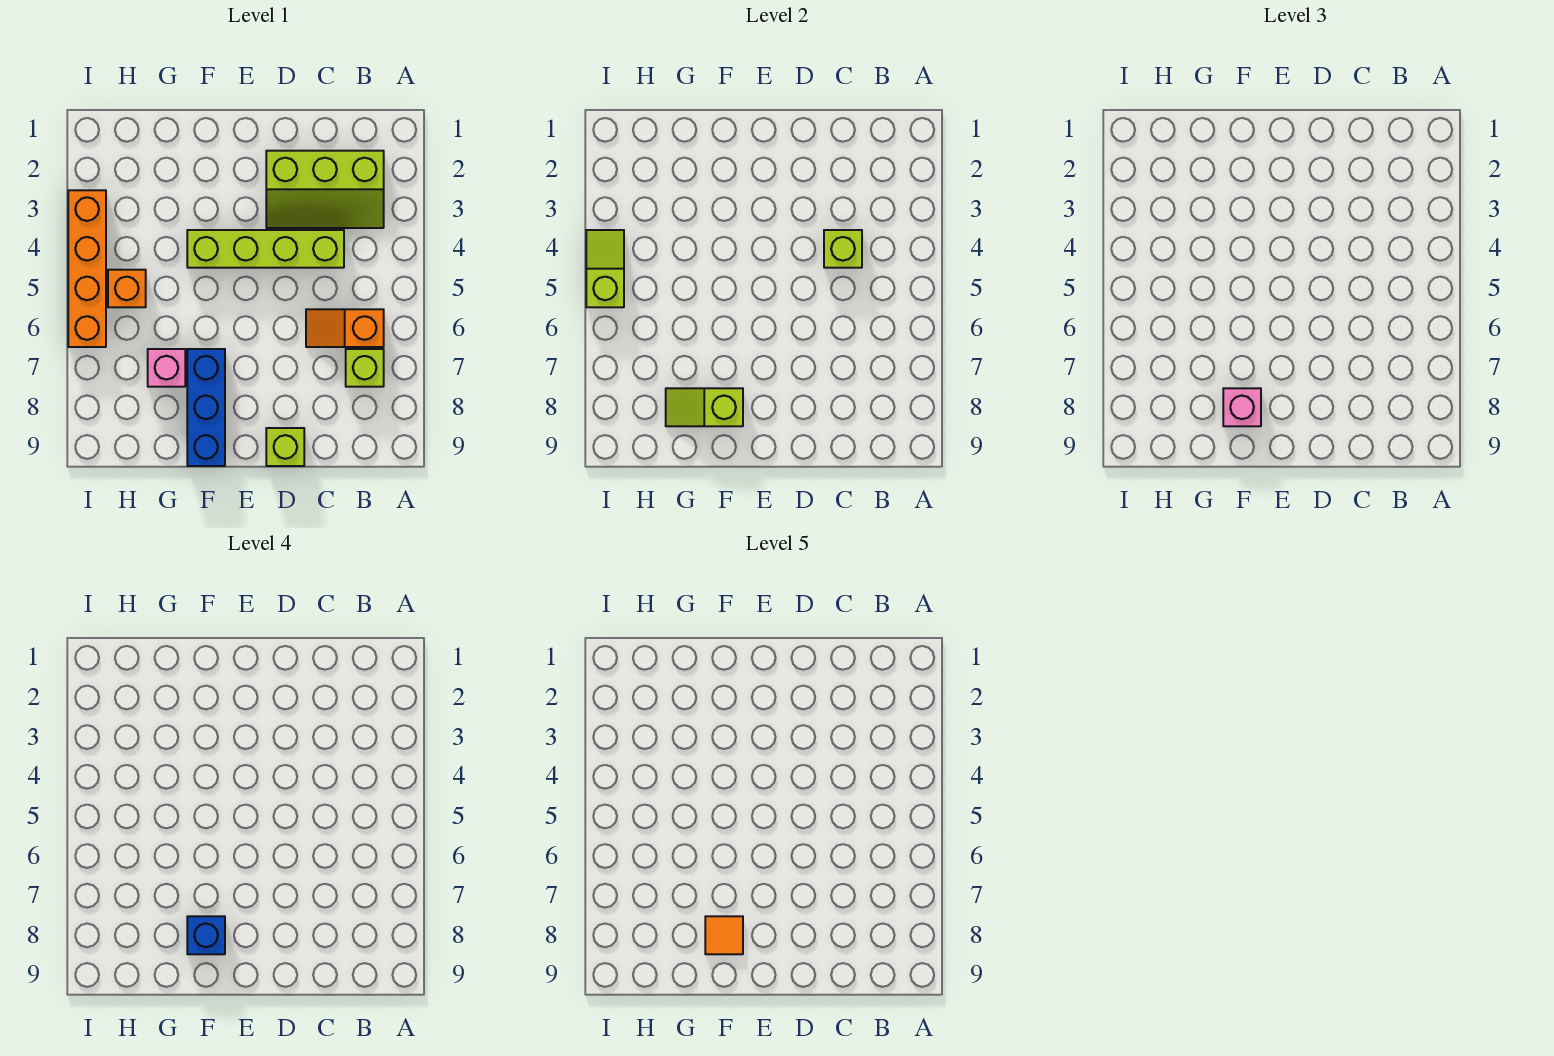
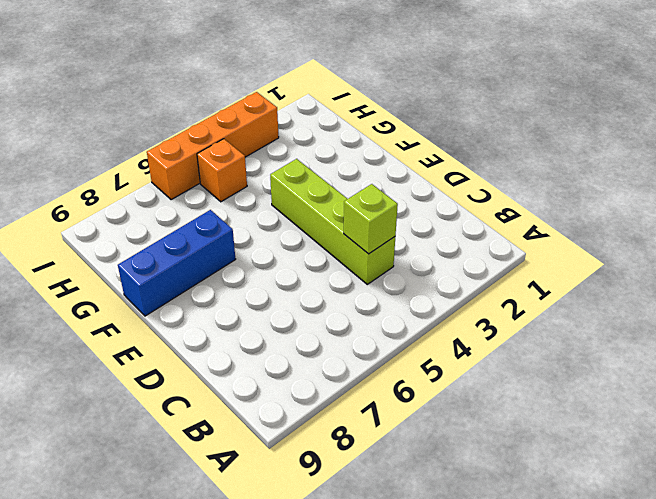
none -> lime slope B2:D3 level 1 top 2
none -> orange slope B6:C6 level 1 top B
none -> lime brick B7 level 1

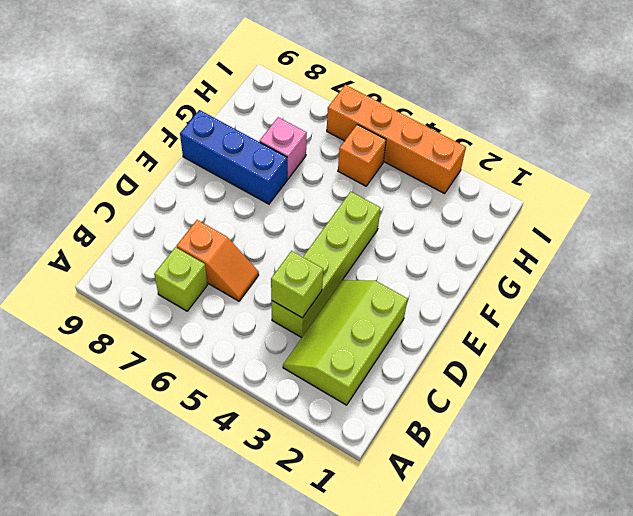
orange slope C6:C7 level 1 top 7 -> orange slope B6:C6 level 1 top B
none -> lime brick D9 level 1
none -> lime slope F8:G8 level 2 top F
none -> lime slope I4:I5 level 2 top 5

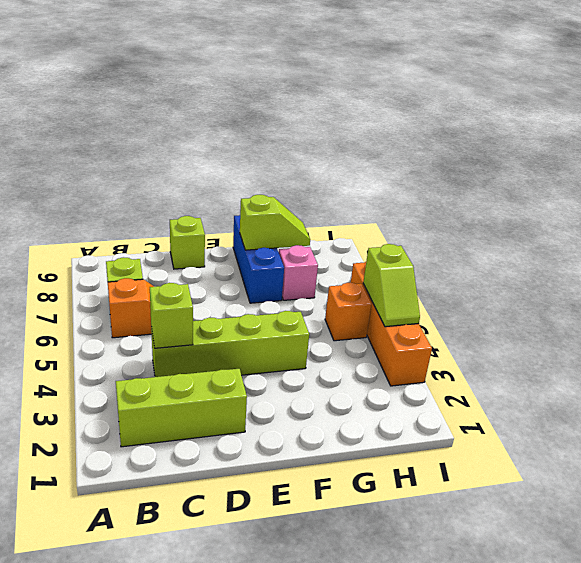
none -> pink brick F8 level 3
none -> blue brick F8 level 4
none -> orange tile F8 level 5

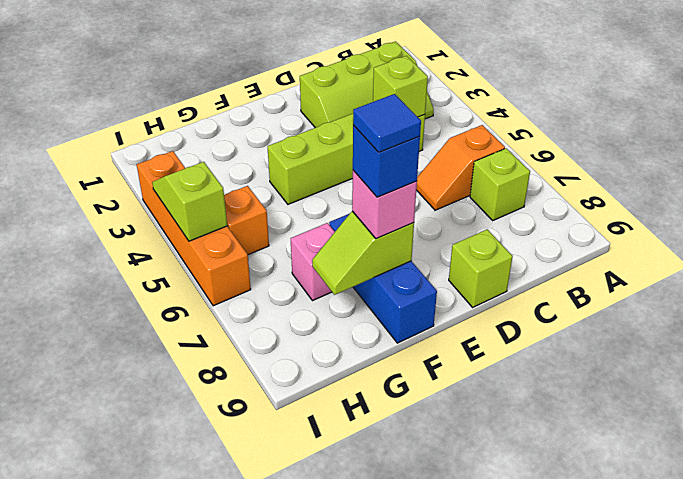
blue tile F8 level 5 -> orange tile F8 level 5

